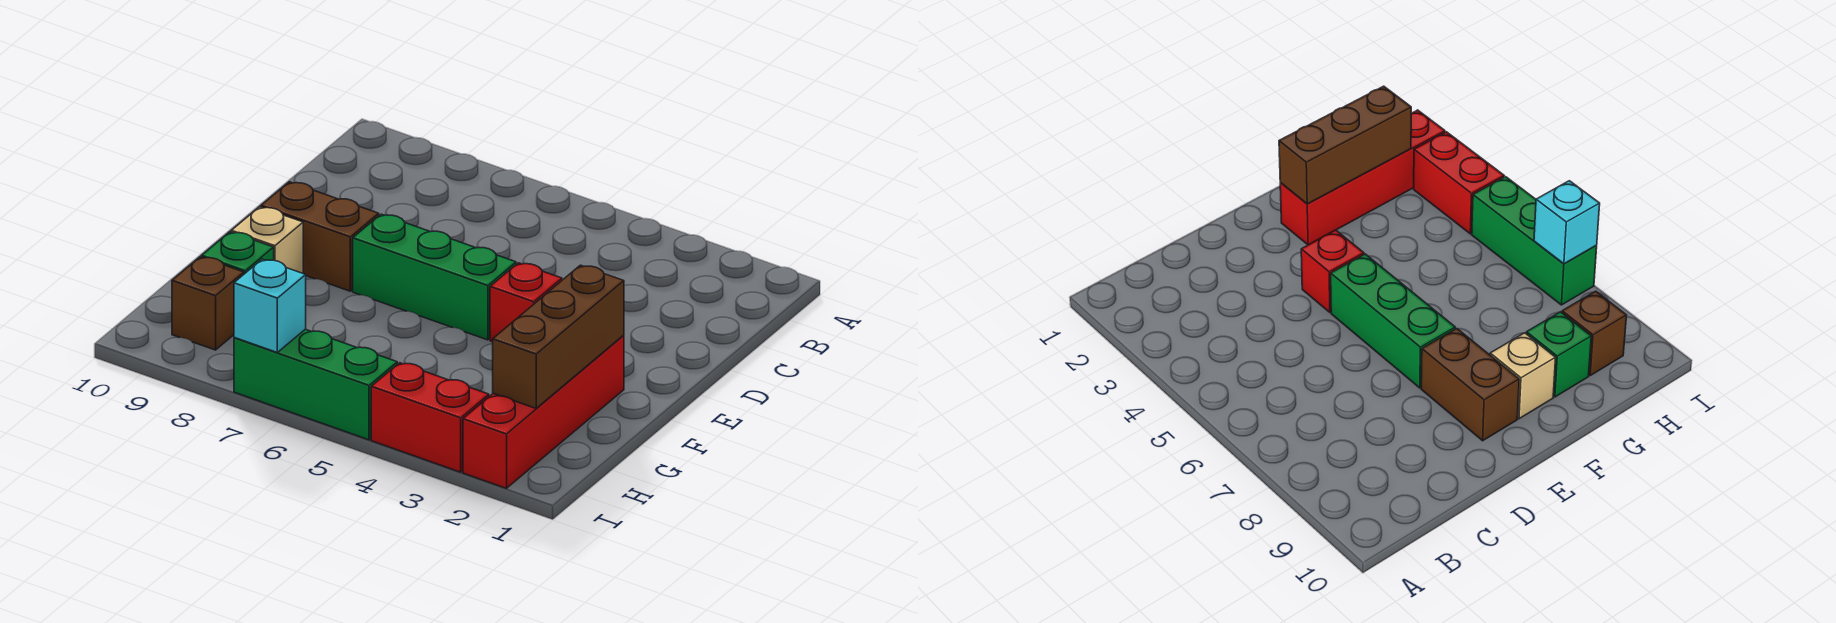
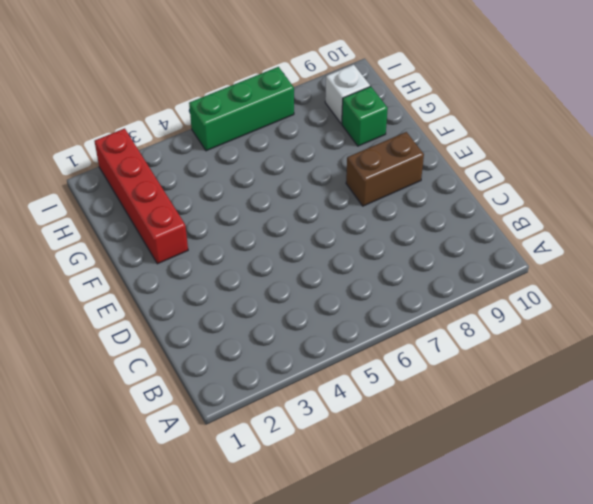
white brick H9 level 1 -> brown brick H9 level 1
none -> red brick E4 level 1
none -> green brick E5:E7 level 1

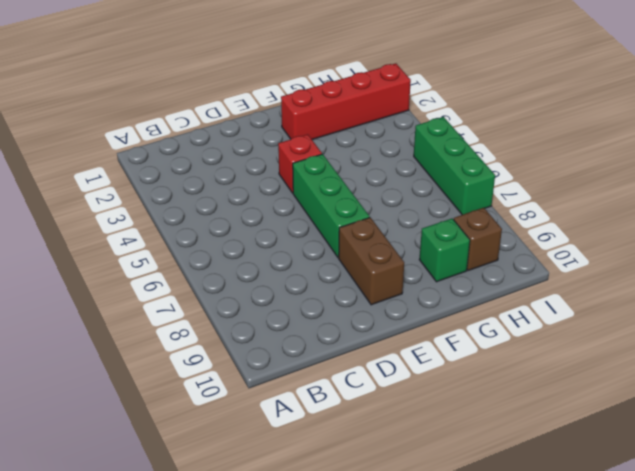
none -> tan brick F9 level 1
none -> red brick I3:I4 level 1

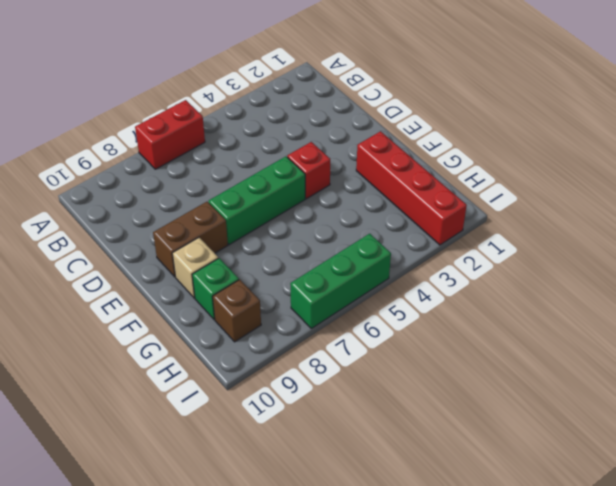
red brick A6:A7 level 1 -> red brick I3:I4 level 1
none -> brown brick F2:H2 level 2
none -> cyan brick I7 level 2

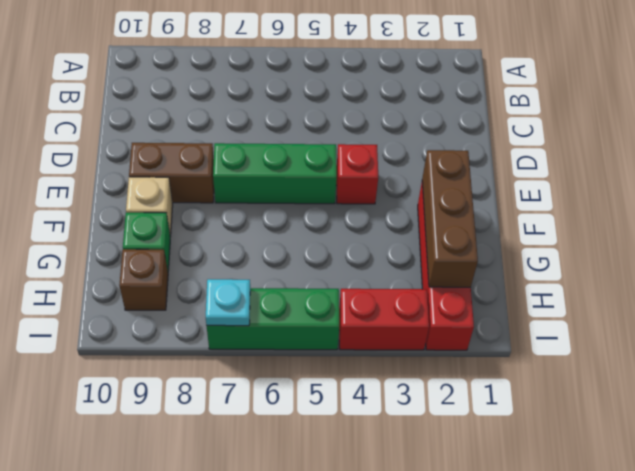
cyan plate I7 level 2 -> cyan brick I7 level 2

